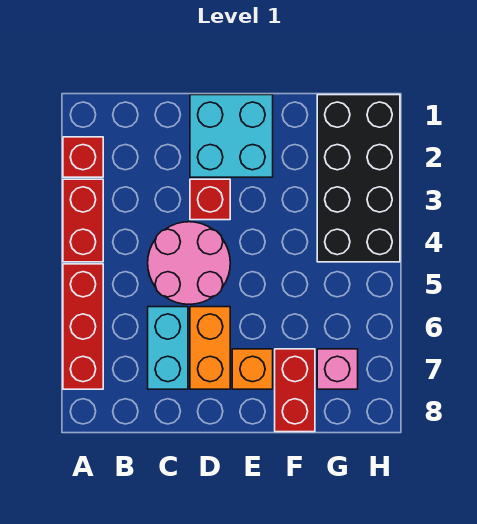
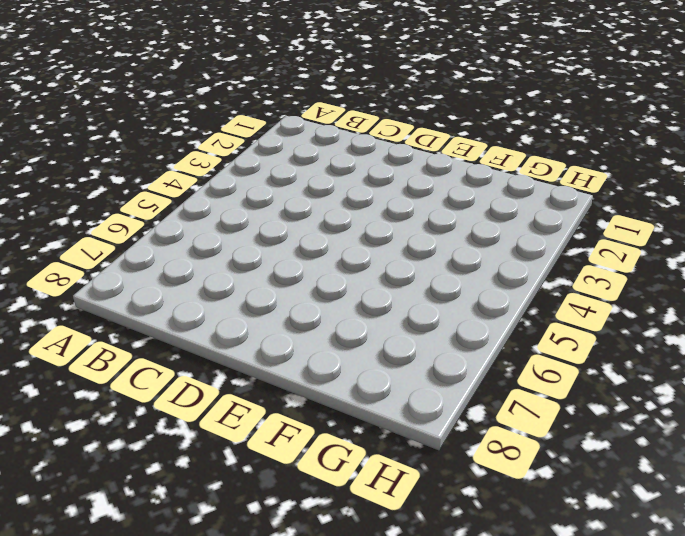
none -> red brick A2 level 1
none -> red brick A3:A4 level 1
none -> red brick A5:A7 level 1

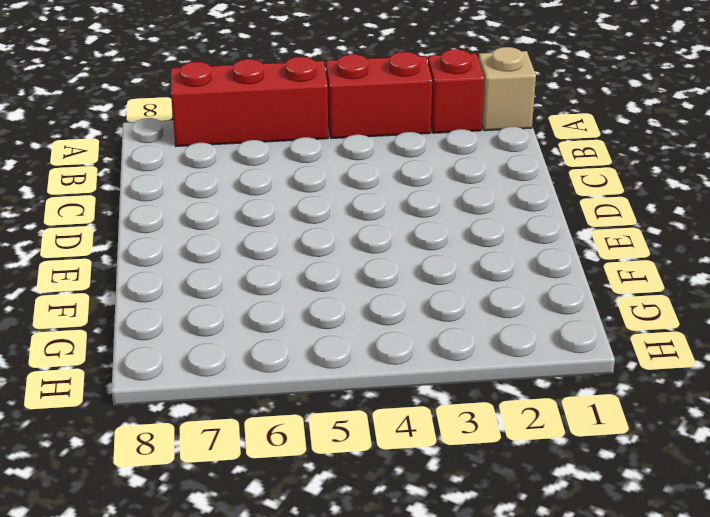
tan brick A1 level 1 -> none
none -> pink round brick C4:D5 level 1
none -> cyan brick C6:C7 level 1
none -> cyan brick D1:E2 level 1

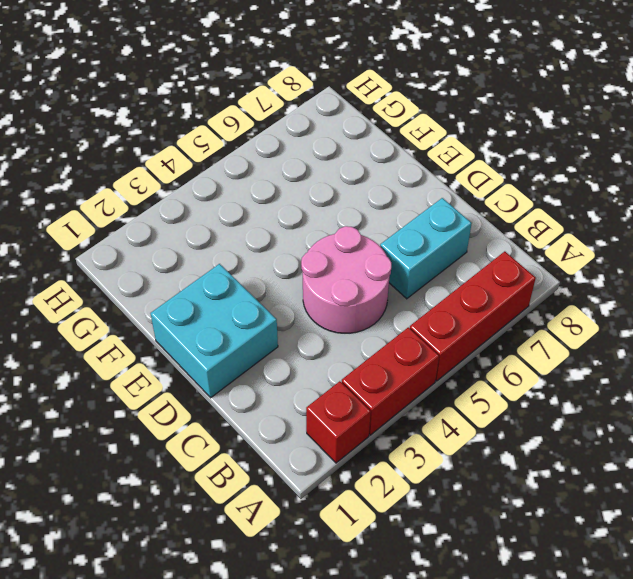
none -> red brick D3 level 1
none -> orange brick D6:D7 level 1
none -> orange brick E7 level 1

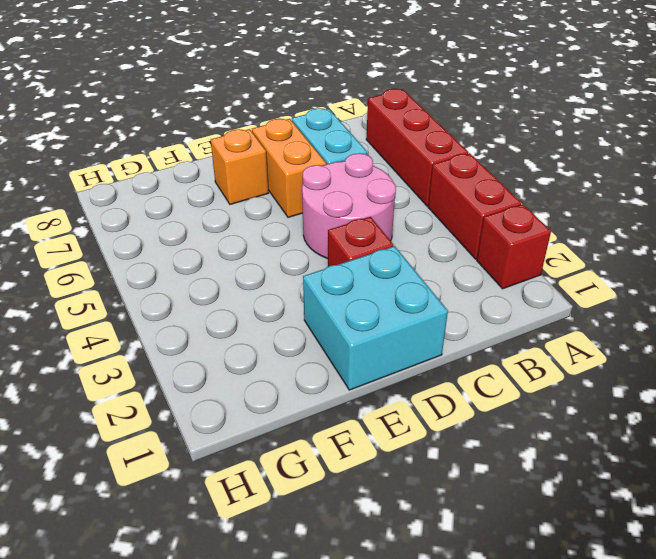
none -> red brick F7:F8 level 1
none -> black brick G1:H4 level 1
none -> pink brick G7 level 1

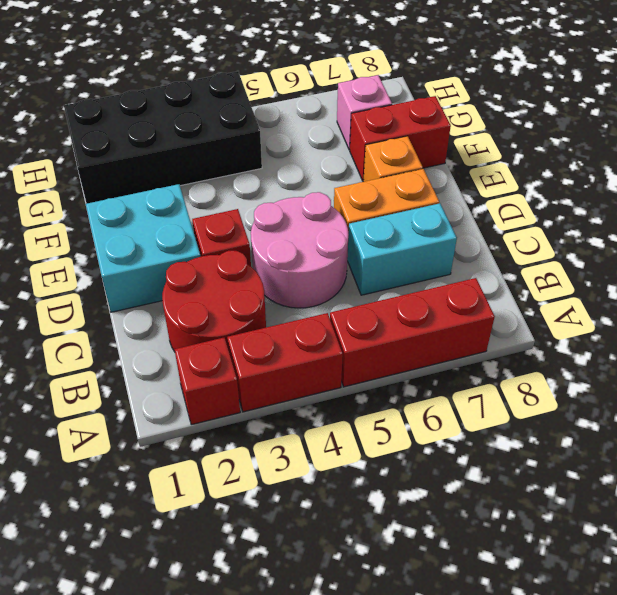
red round brick B2:C3 level 1 -> none

